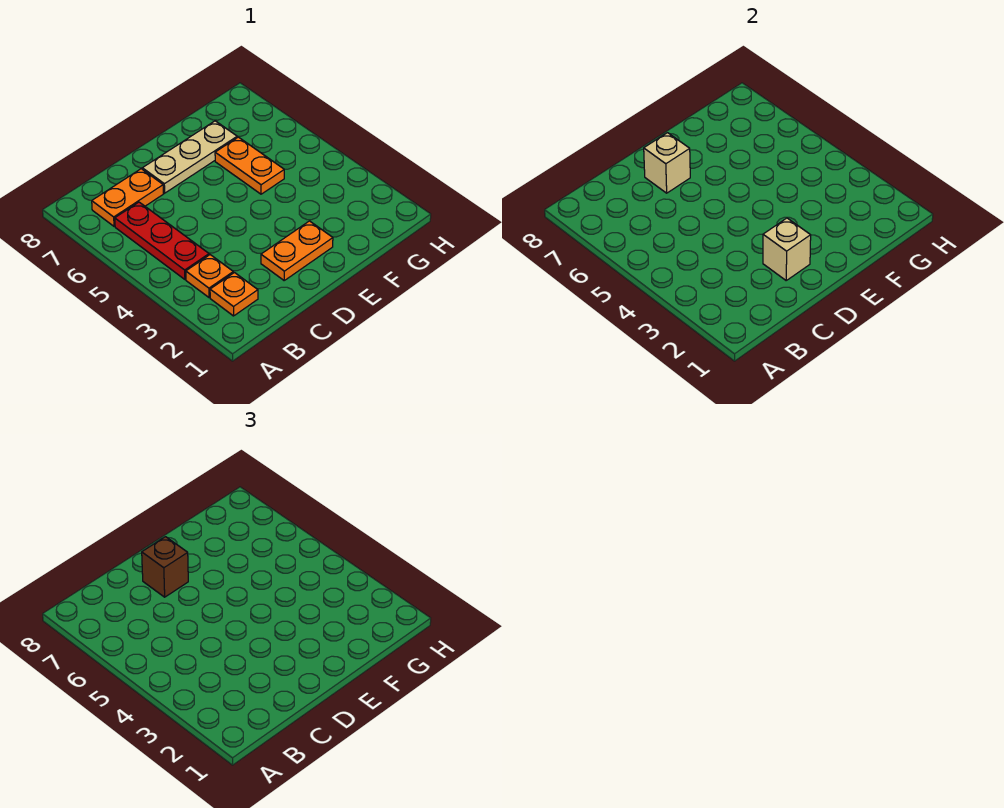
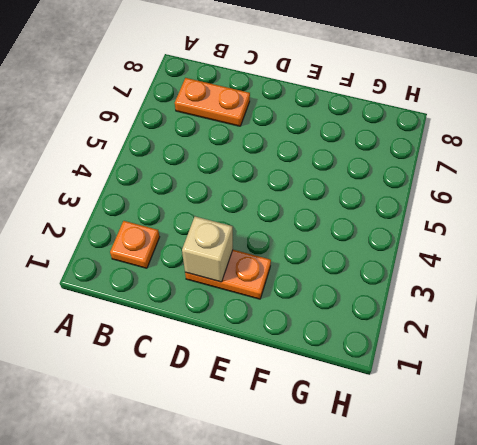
none -> orange plate B3 level 1
none -> red plate B4:B6 level 1

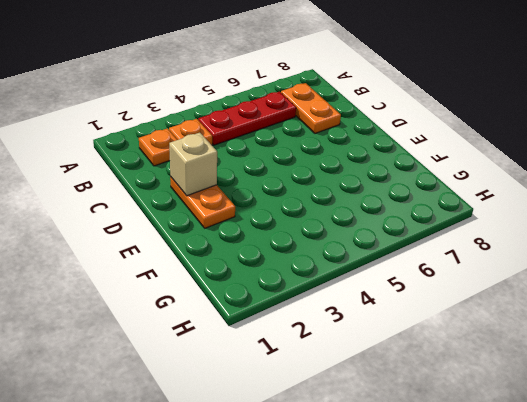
none -> tan plate D7:F7 level 1
none -> orange plate F5:F6 level 1

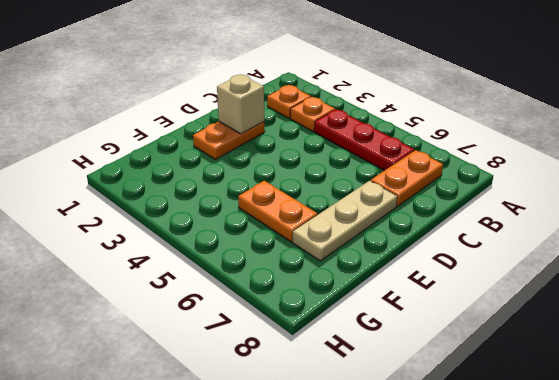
none -> tan brick D7 level 2
none -> brown brick D7 level 3

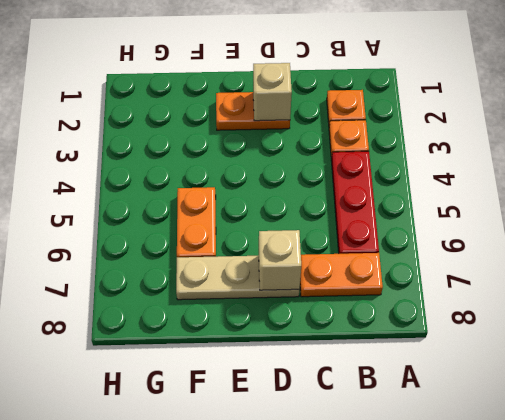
none -> brown brick D7 level 3

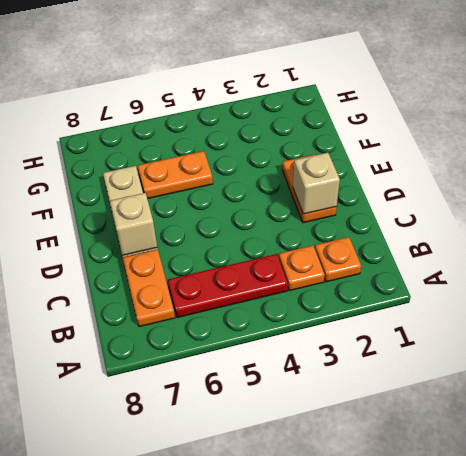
none -> brown brick D7 level 3

